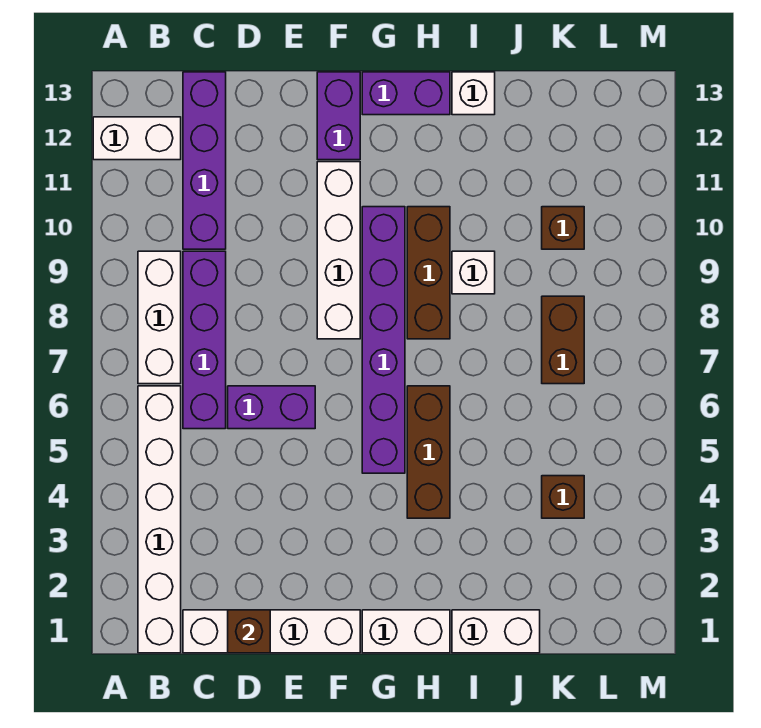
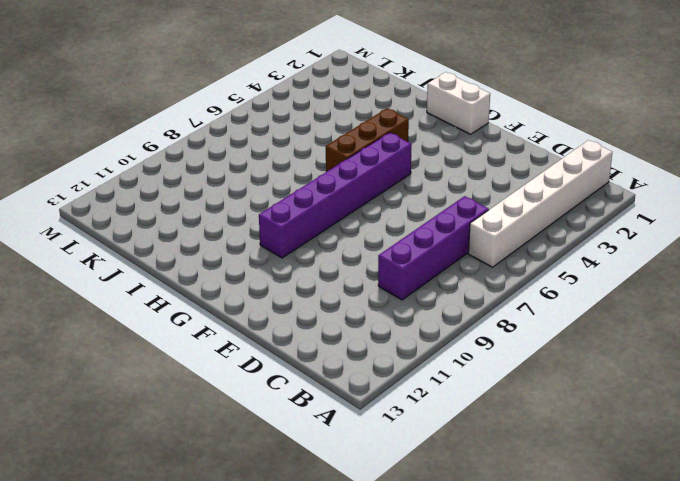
none -> white brick A12:B12 level 1
none -> white brick B7:B9 level 1
none -> white brick C1:F1 level 1

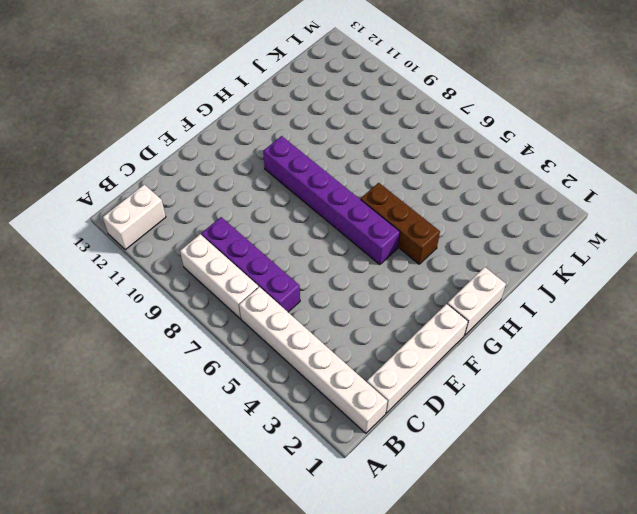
none -> purple brick C10:C13 level 1
none -> purple brick D6:E6 level 1
none -> white brick F8:F11 level 1

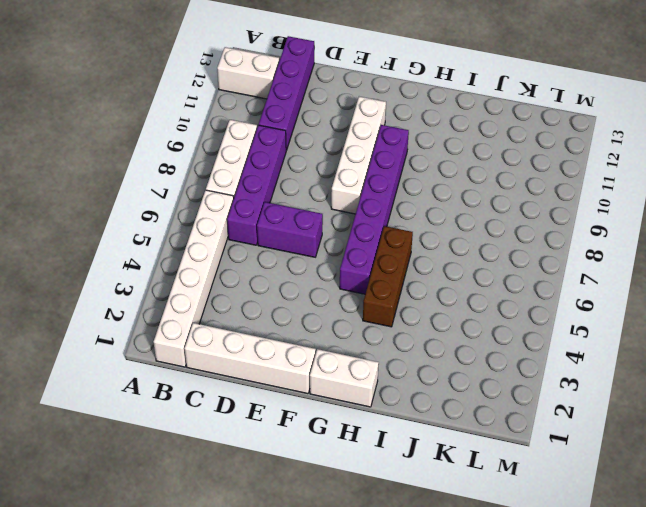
none -> purple brick F12:F13 level 1
none -> purple brick G13:H13 level 1
none -> brown brick H8:H10 level 1

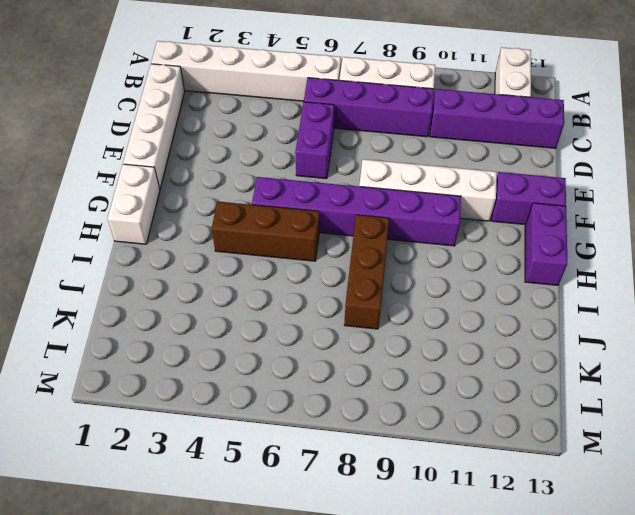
brown brick H8:J8 level 1 -> brown brick H8:H10 level 1
none -> white brick I1:J1 level 1
none -> white brick I9 level 1
none -> white brick I13 level 1

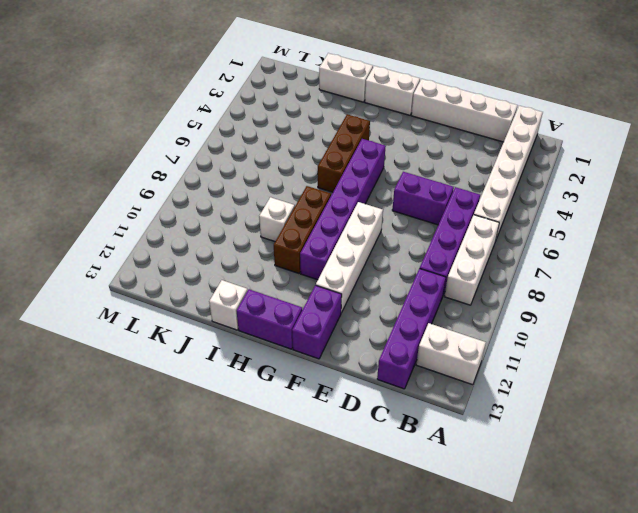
none -> brown brick K4 level 1
none -> brown brick K7:K8 level 1
none -> brown brick K10 level 1

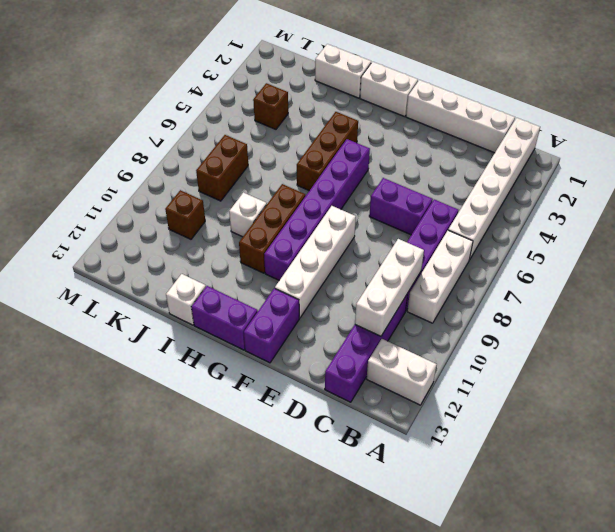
white brick C9:C11 level 2 -> none
none -> brown brick D1 level 2

